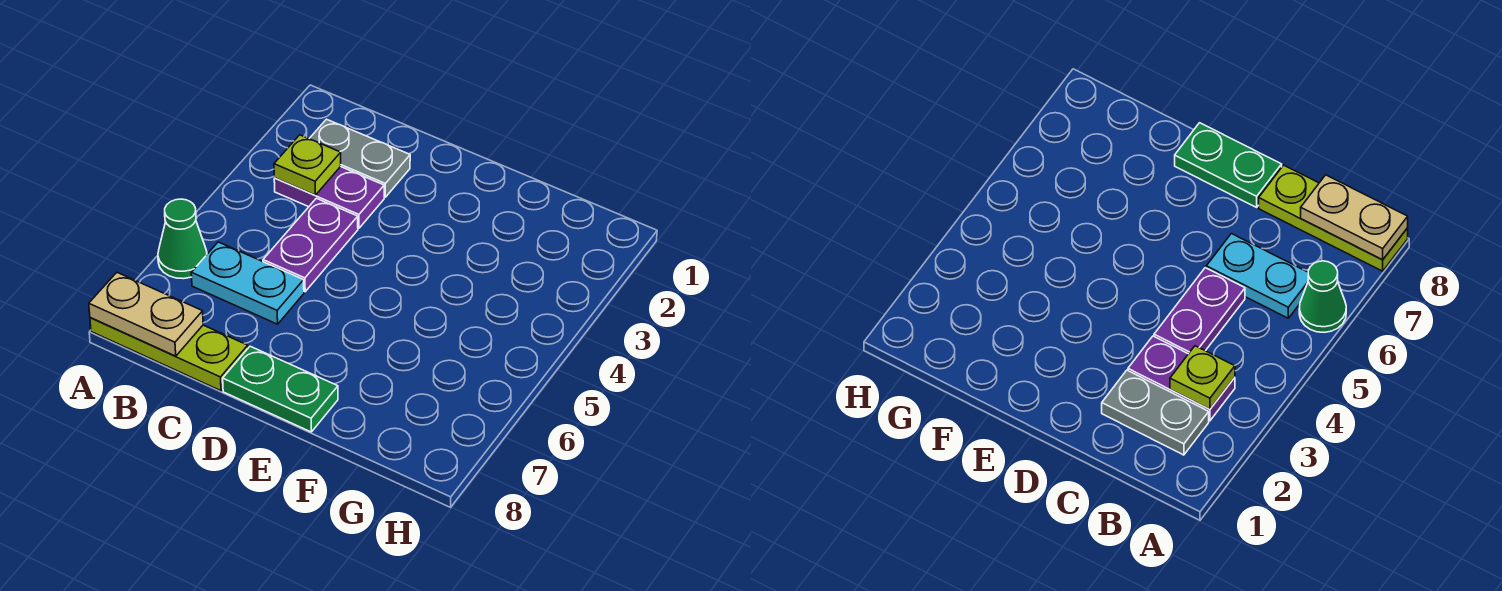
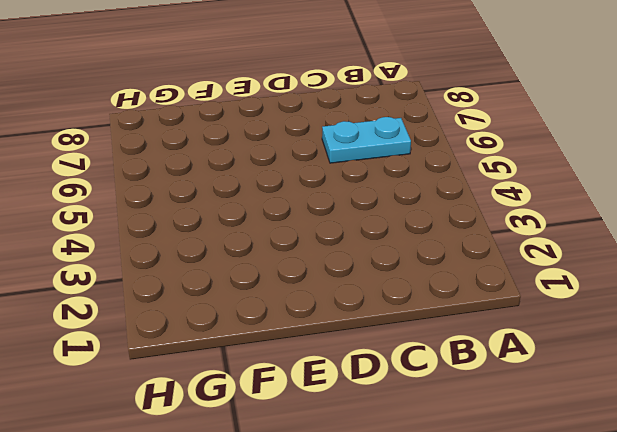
none -> green cone A6 level 1
none -> lime plate A8:C8 level 1

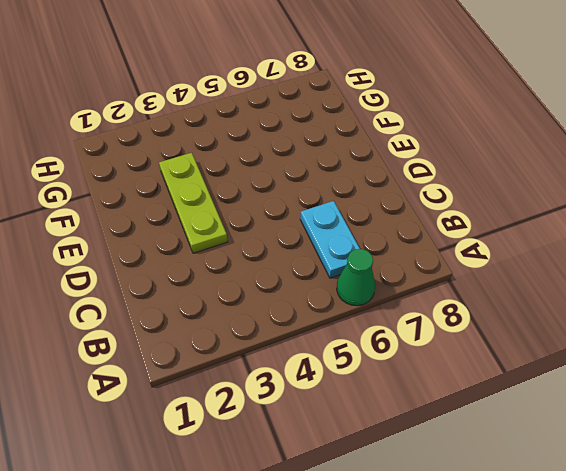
lime plate D3:F3 level 1 -> lime plate A8:C8 level 1
none -> grey plate B2:C2 level 1
none -> purple plate B3:C3 level 1

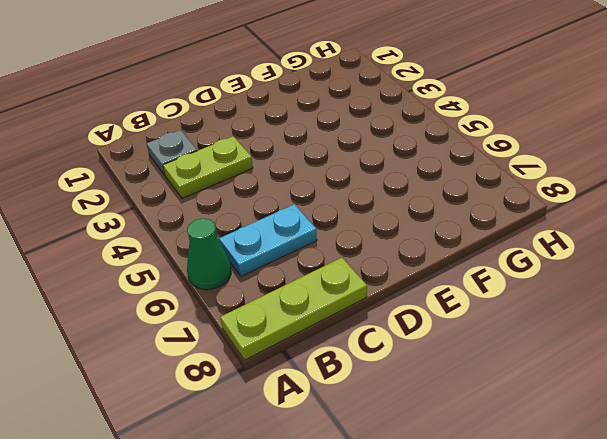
grey plate B2 level 1 -> grey plate B2:C2 level 1
lime plate B3:C3 level 1 -> purple plate B3:C3 level 1
none -> purple plate C4:C5 level 1
none -> green plate D8:E8 level 1

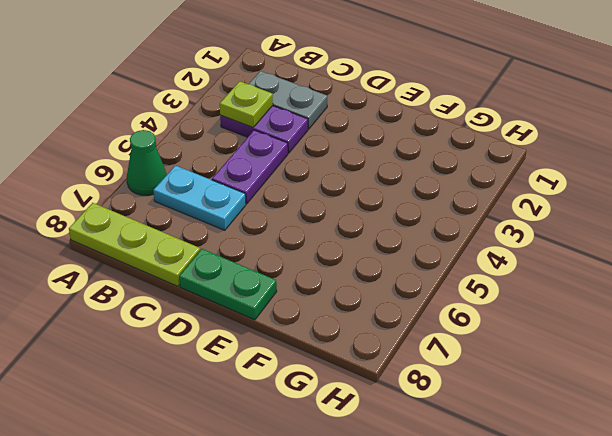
none -> tan plate A8:B8 level 2

